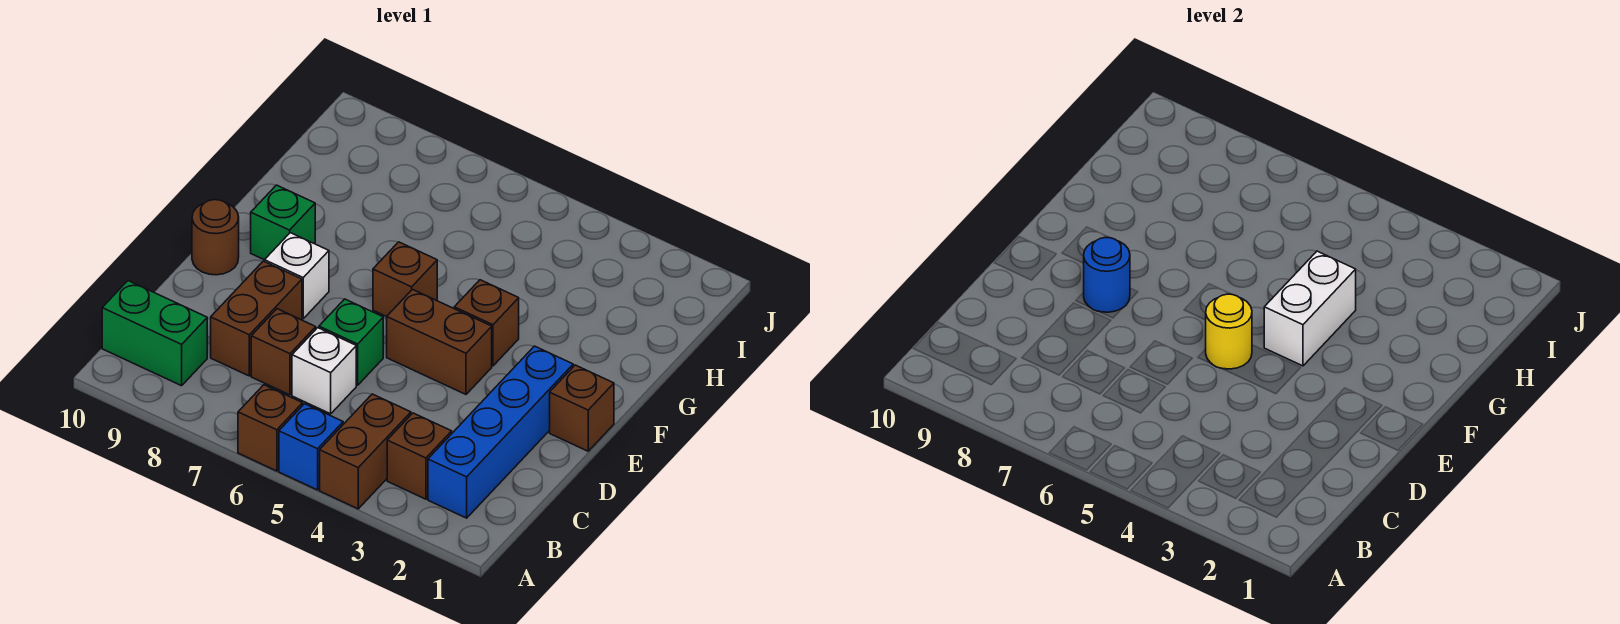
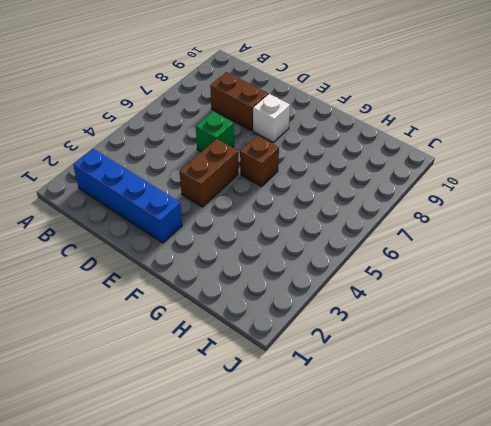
none -> brown brick A4:B4 level 1
none -> blue brick A5 level 1
none -> brown brick A6 level 1

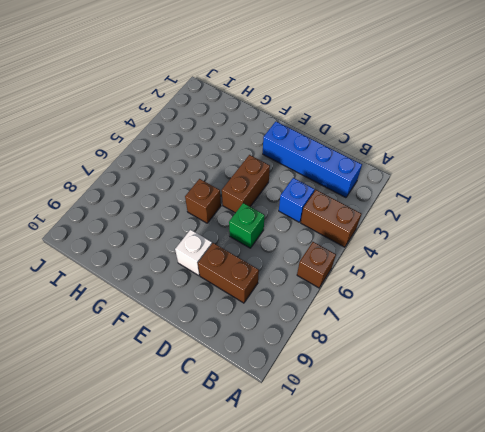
blue brick C4 level 1 -> blue brick A5 level 1
none -> brown brick B3 level 1
none -> green brick B9:B10 level 1
none -> white brick C6 level 1

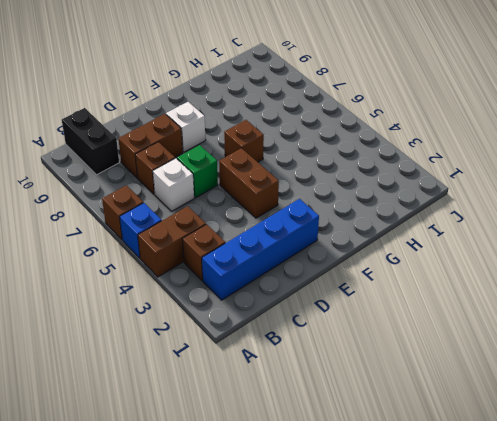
black brick B9:B10 level 1 -> green brick B9:B10 level 1
none -> brown brick E1 level 1
none -> brown round brick E10 level 1
none -> brown brick F4 level 1

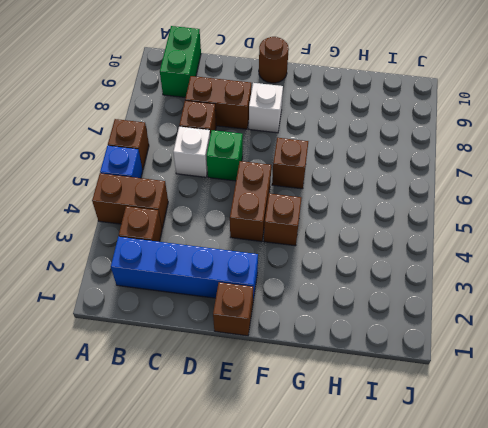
none -> green brick F9 level 1
none -> yellow round brick E5 level 2
none -> blue round brick E8 level 2

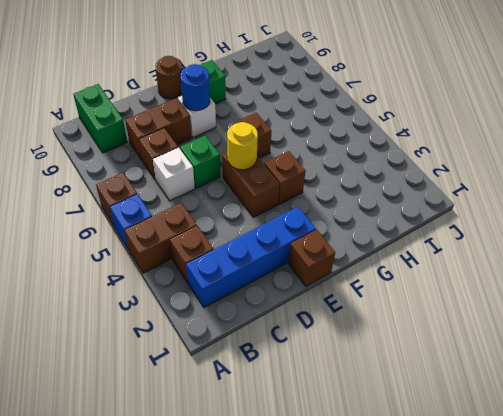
none -> white brick F4:G4 level 2

